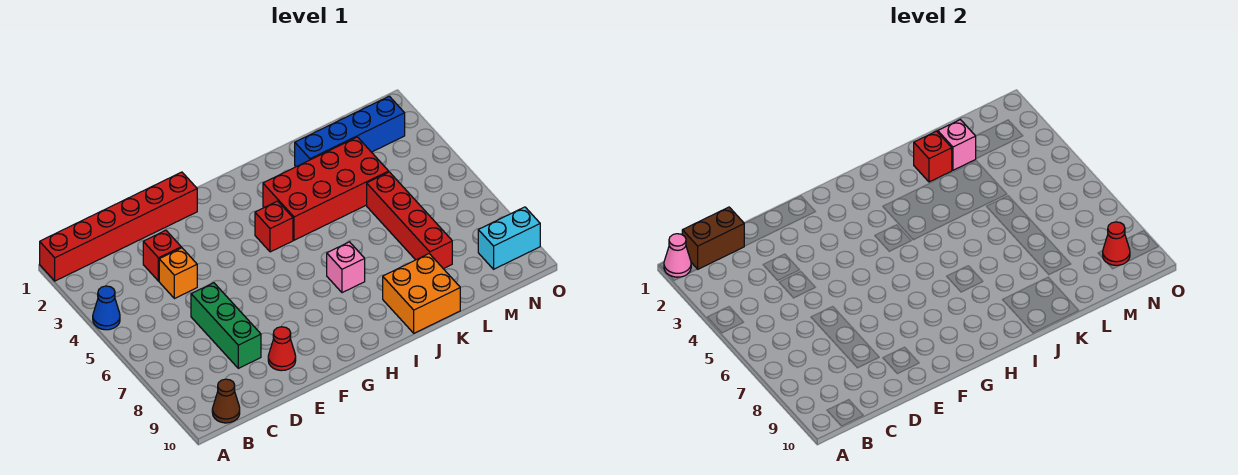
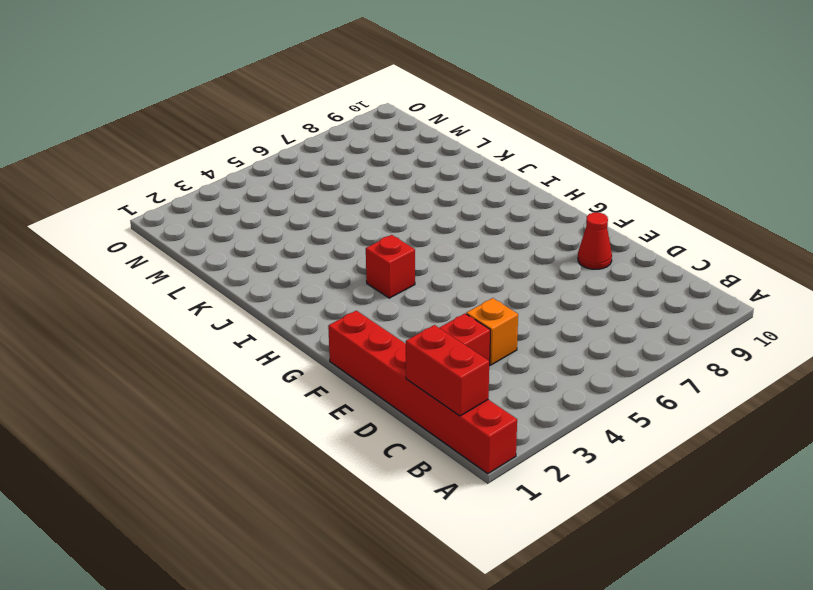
red brick B1:C1 level 2 -> brown brick B1:C1 level 2
none -> blue cone A4 level 1
none -> brown cone B10 level 1
none -> green brick D6:D8 level 1

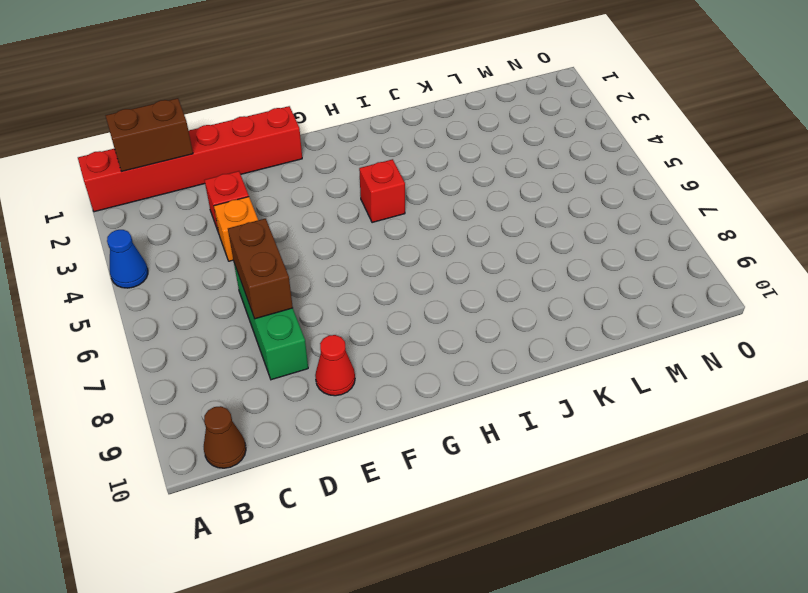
brown brick D6:D7 level 2 -> none
none -> red brick I3:L4 level 1
none -> pink brick I7 level 1
none -> orange brick J9:K10 level 1

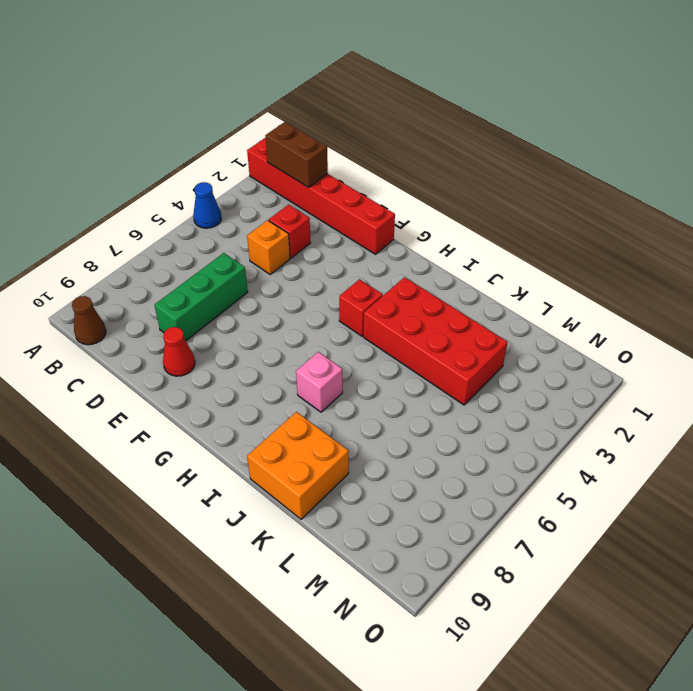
none -> blue brick K2:N2 level 1
none -> red brick L5:L8 level 1
none -> cyan brick N9:O9 level 1

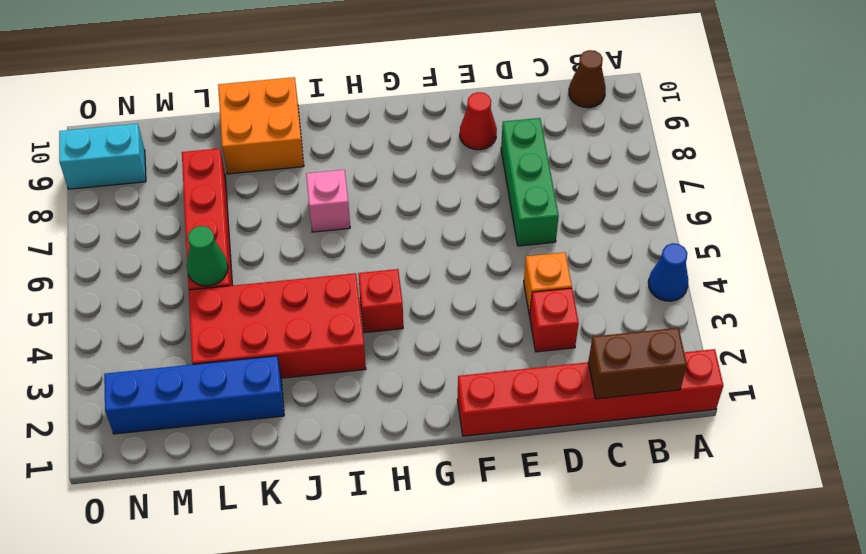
green cone L5 level 2 -> none
none -> pink cone A1 level 2
none -> red brick K2 level 2
none -> pink brick L2 level 2

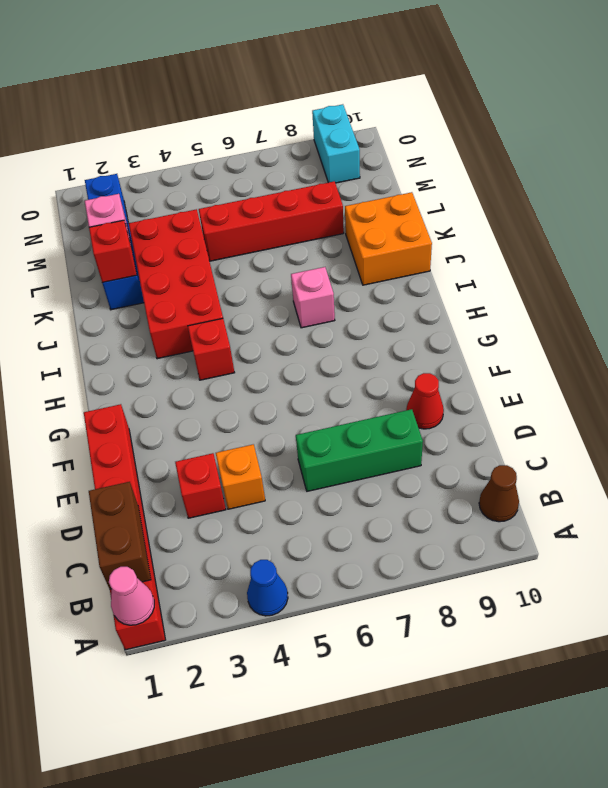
none -> red cone N9 level 2

